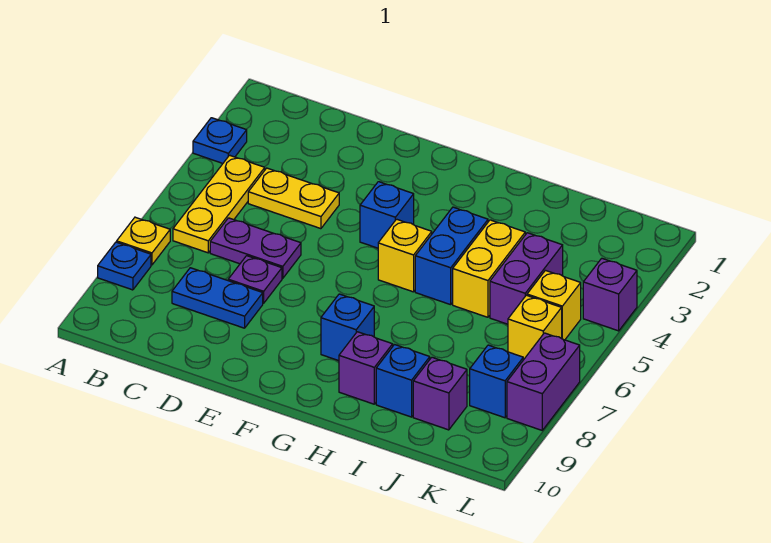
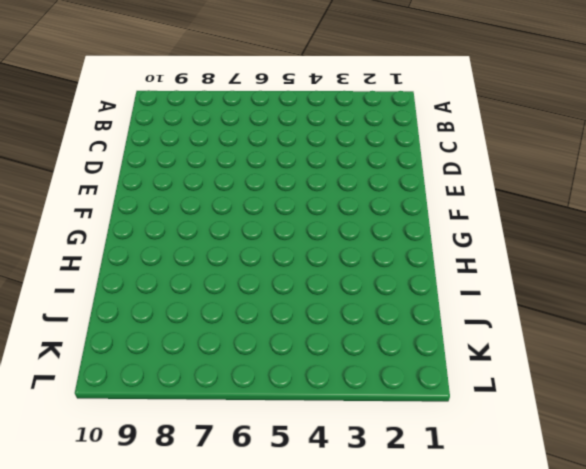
none -> blue plate A3 level 1
none -> yellow plate A7 level 1
none -> blue plate A8 level 1

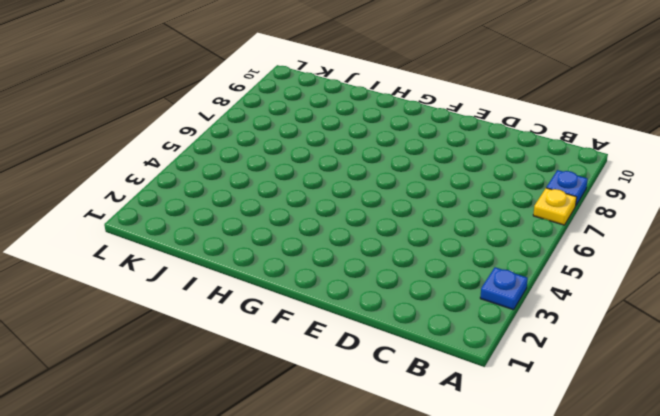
none -> yellow plate B4:B6 level 1
none -> yellow plate C4:D4 level 1
none -> purple plate C6:D6 level 1

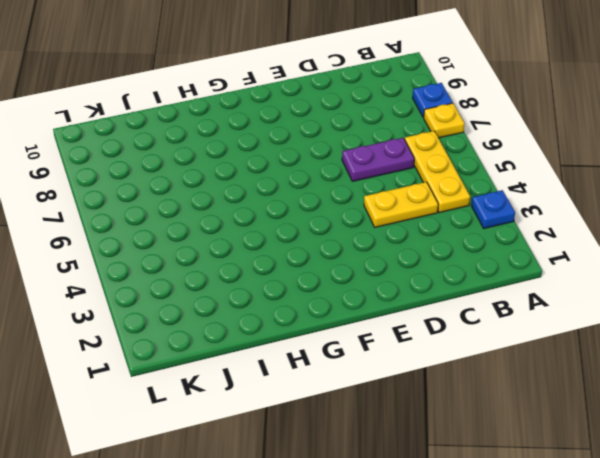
none -> blue plate C8:D8 level 1
none -> purple plate D7 level 1
none -> blue brick F4 level 1

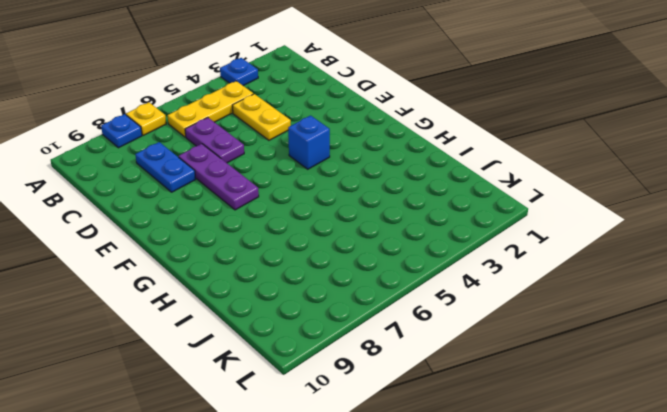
purple plate D7:F7 level 1 -> purple plate D7 level 1
none -> yellow brick G5 level 1
none -> blue brick G8 level 1
none -> blue brick H4:H5 level 1

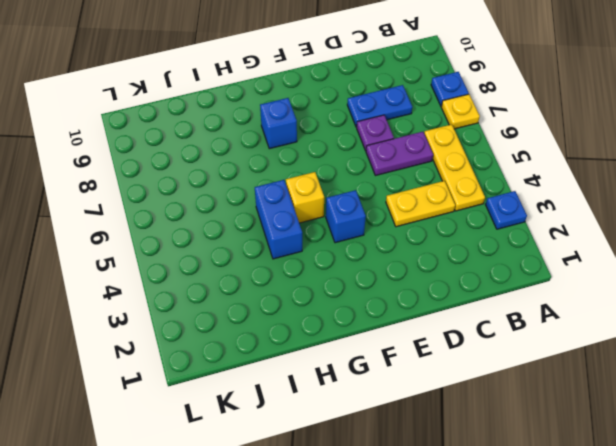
none -> purple brick H9 level 1
none -> yellow brick I4:I5 level 1
none -> blue brick I9 level 1

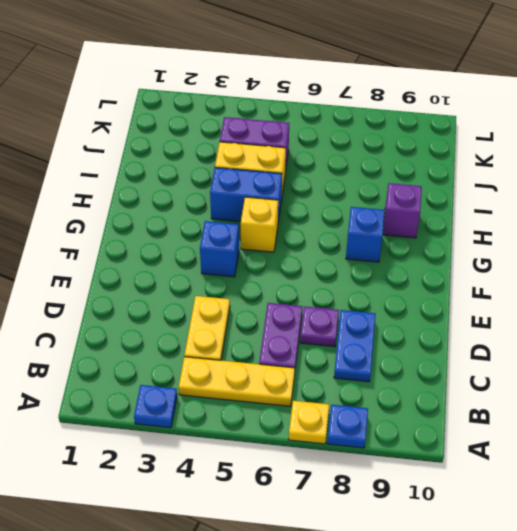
none -> blue brick I9 level 1
none -> purple brick J9 level 1
none -> yellow brick K5 level 1

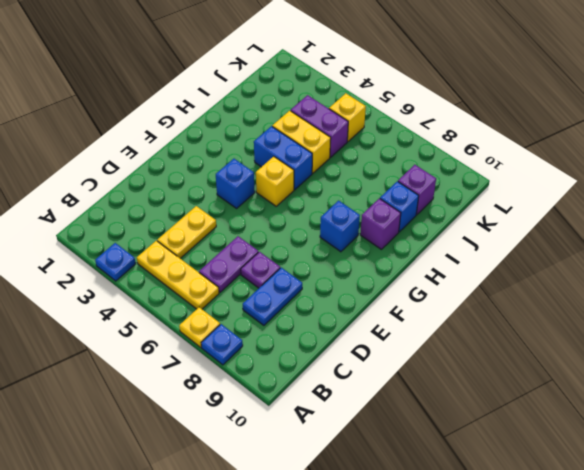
none -> yellow brick K6 level 1
none -> blue brick K8 level 1
none -> purple brick L4 level 1

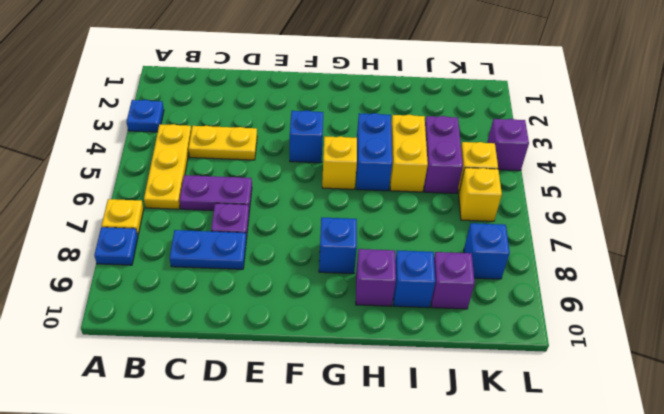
none -> purple brick L7:L8 level 1

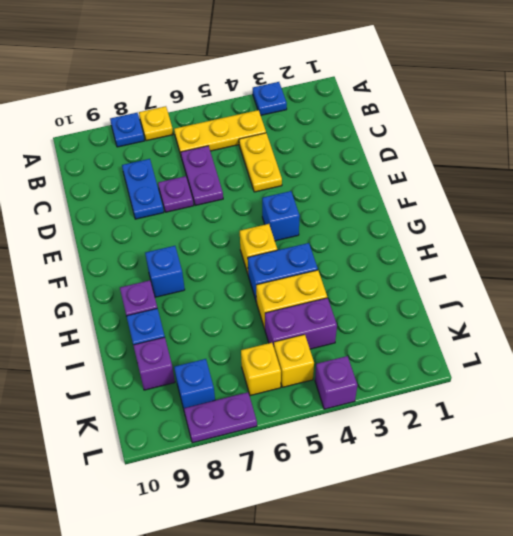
purple plate L7:L8 level 1 -> purple brick L7:L8 level 1

